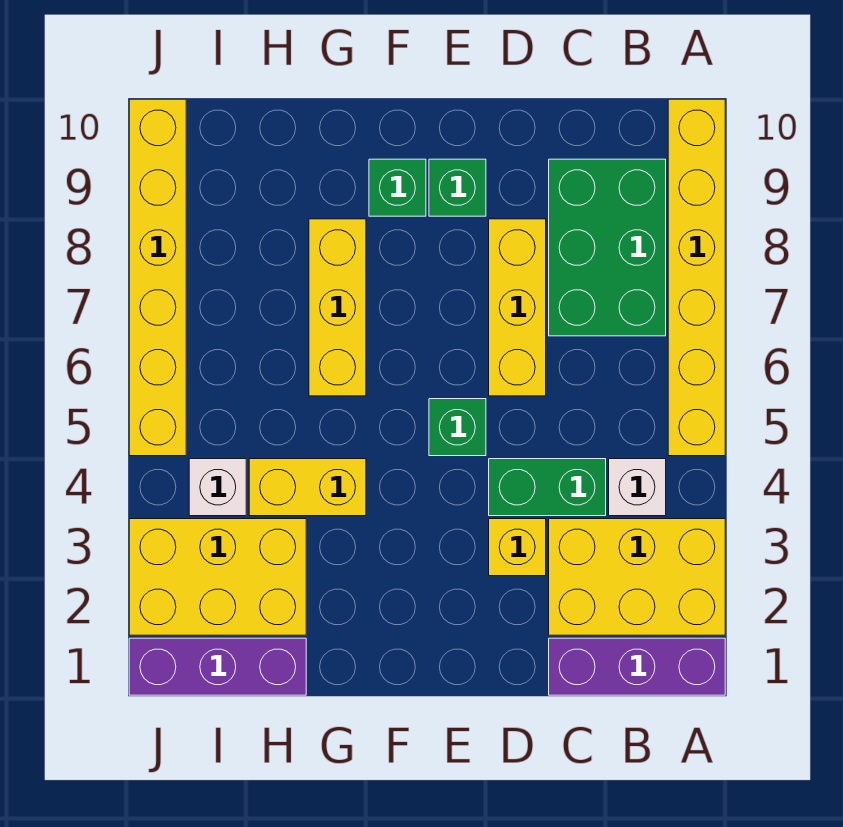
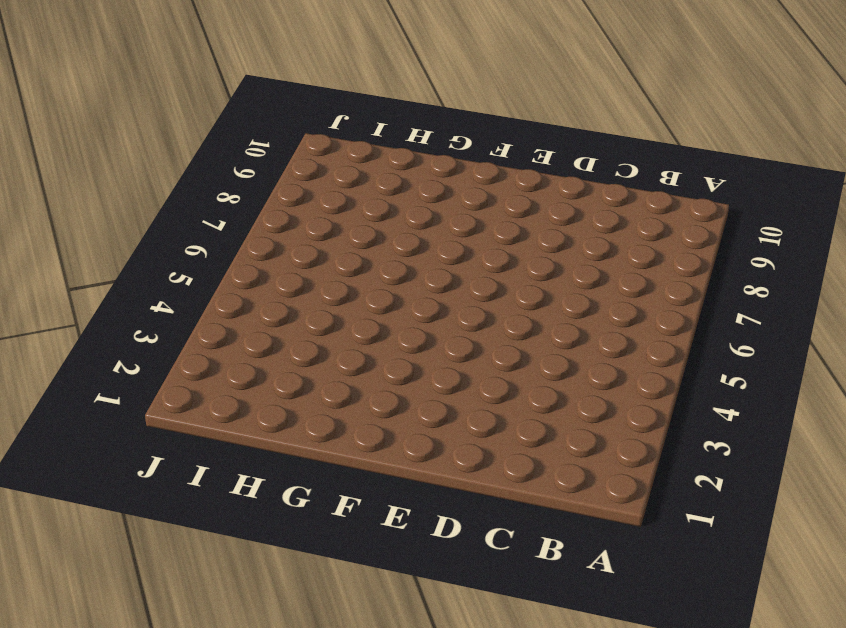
none -> purple brick A1:C1 level 1
none -> yellow brick A2:C3 level 1
none -> yellow brick A5:A10 level 1

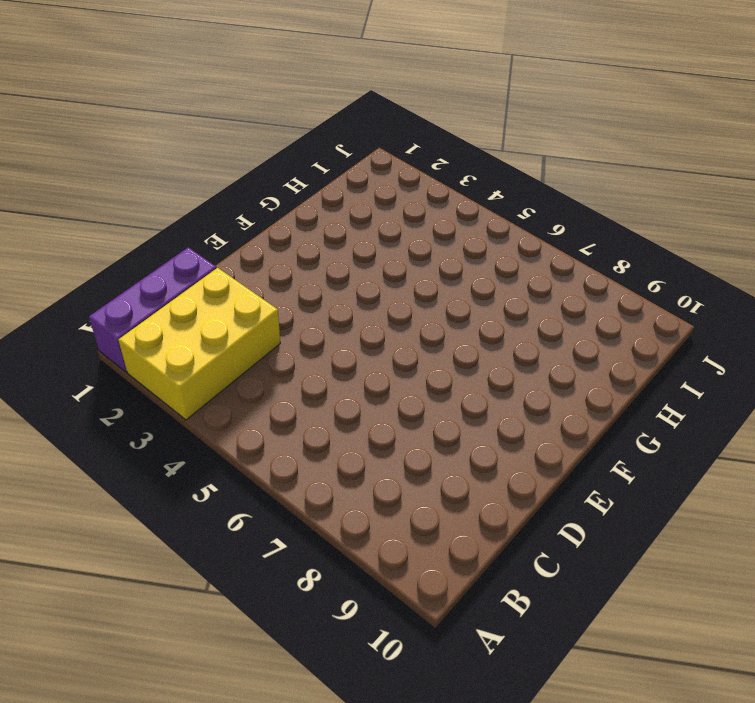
none -> yellow brick A5:A10 level 1
none -> white brick B4 level 1
none -> green brick B7:C9 level 1

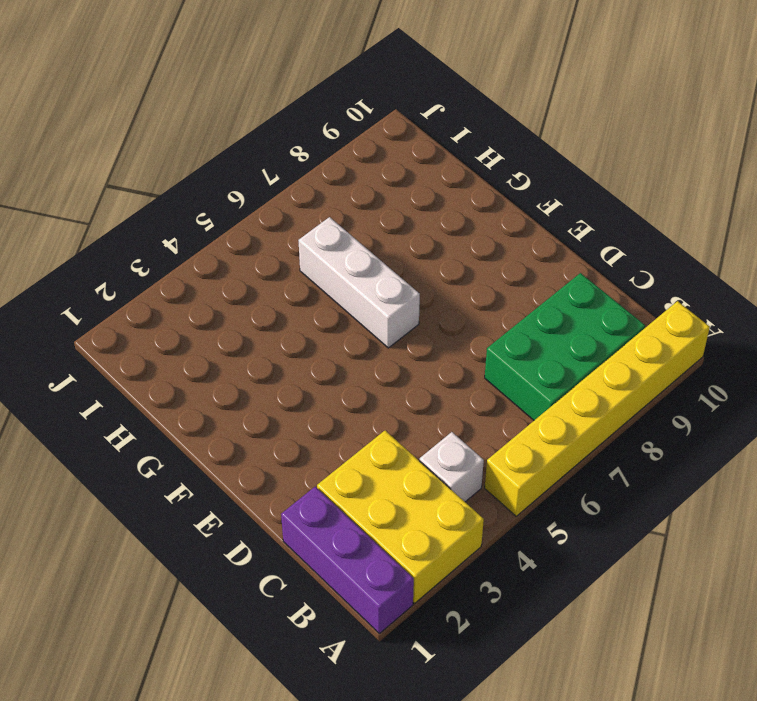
white brick F6:H6 level 1 -> yellow brick G6:G8 level 1
none -> green brick C4:D4 level 1
none -> yellow brick D3 level 1
none -> yellow brick D6:D8 level 1

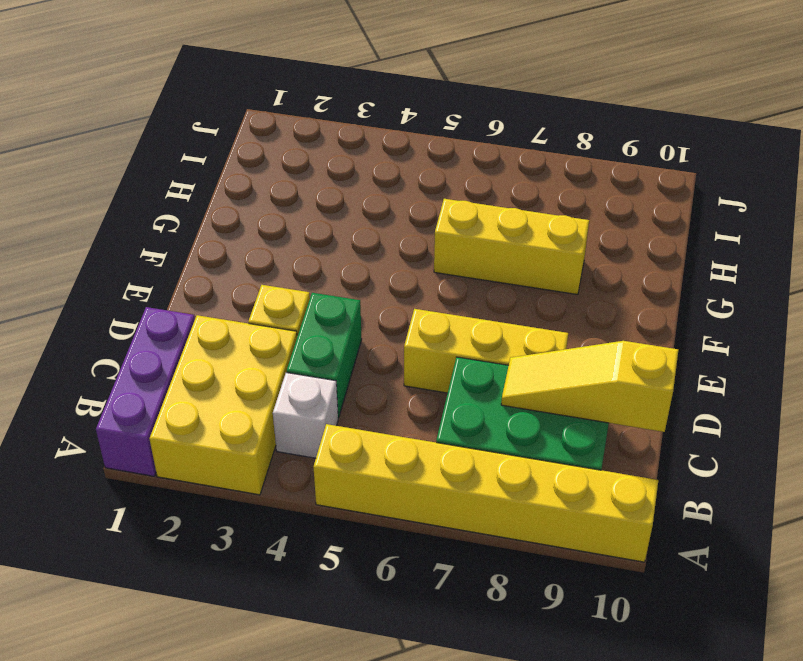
yellow slope C8:C10 level 2 top 10 -> none
none -> green brick E5 level 1
none -> green brick E9 level 1
none -> green brick F9 level 1

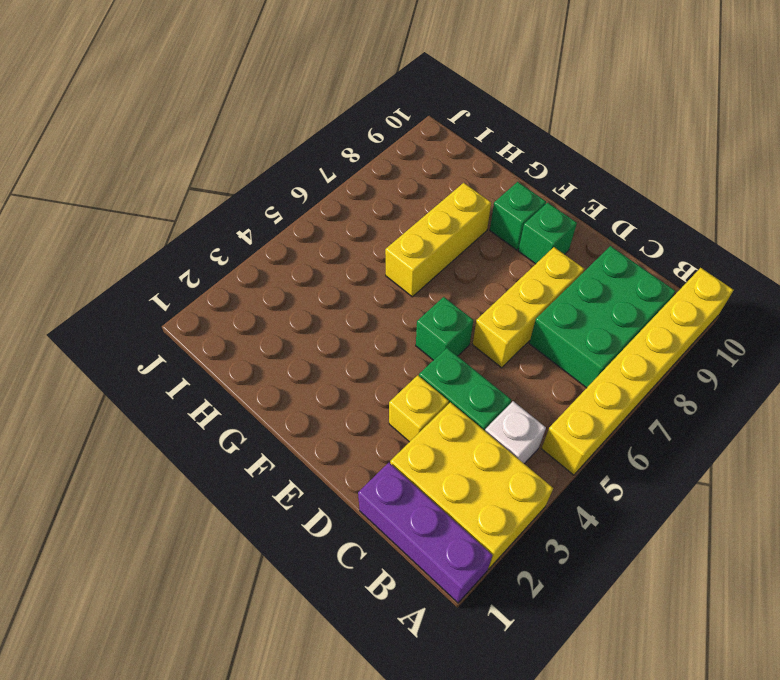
none -> yellow brick G4:H4 level 1
none -> purple brick H1:J1 level 1
none -> yellow brick H2:J3 level 1

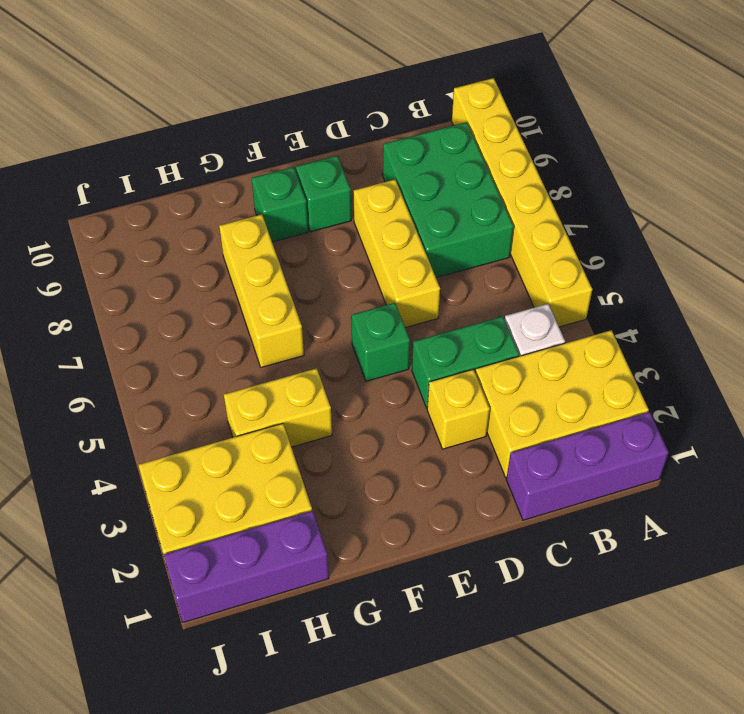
none -> white brick I4 level 1
none -> yellow brick J5:J10 level 1

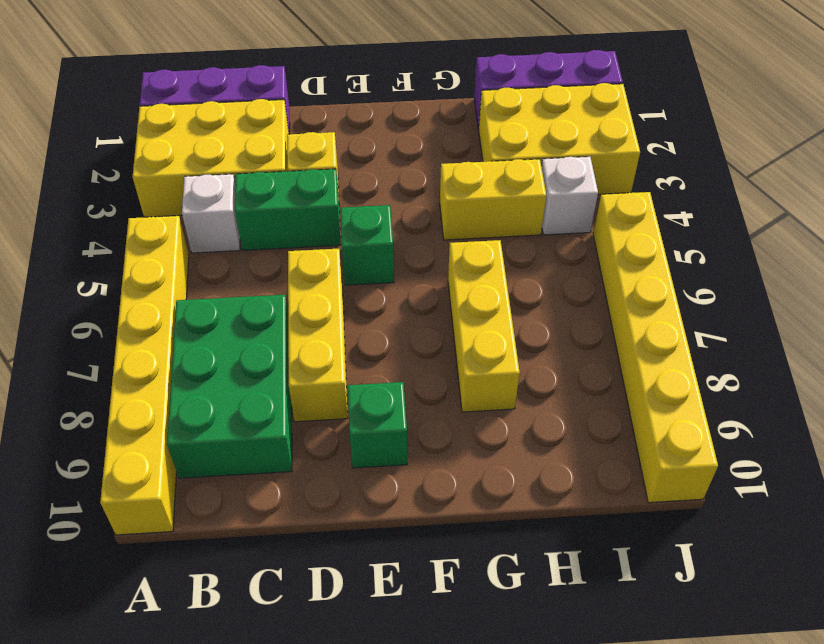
none -> green brick F9 level 1

